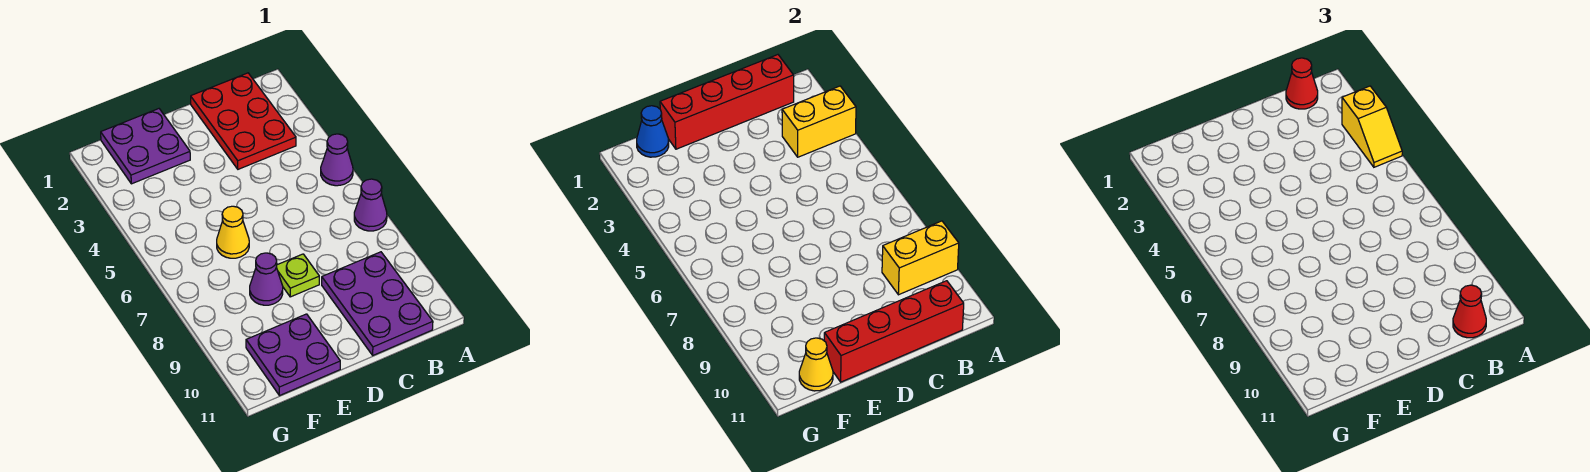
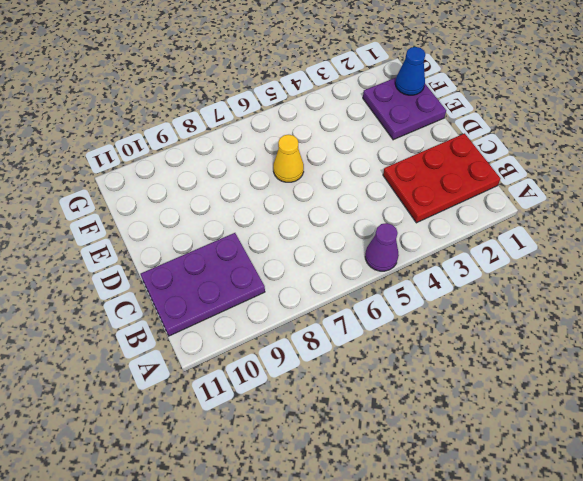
none -> purple cone A7 level 1
none -> lime plate D8 level 1
none -> purple cone E8 level 1

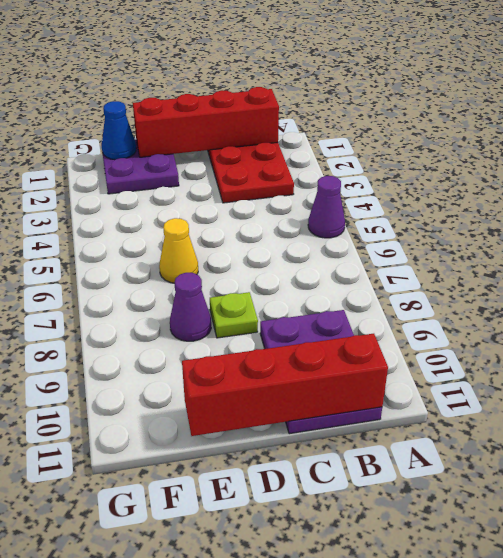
none -> purple cone A7 level 1
none -> purple plate E10:F11 level 1
none -> yellow brick A3:B3 level 2

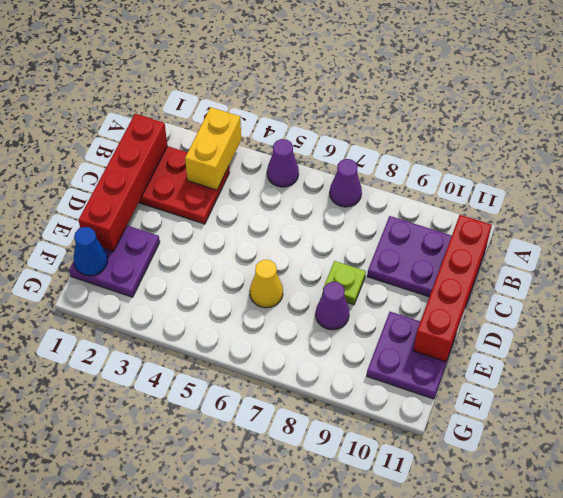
none -> yellow brick A9:B9 level 2
none -> yellow cone F11 level 2
none -> yellow slope A3:A4 level 3 top 3

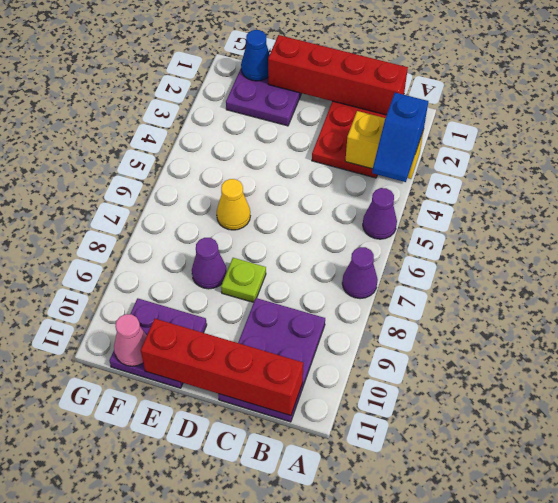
blue slope A3:A4 level 3 top 3 -> yellow slope A3:A4 level 3 top 3
pink cone F11 level 2 -> yellow cone F11 level 2
none -> yellow brick A9:B9 level 2
none -> red cone B1 level 3
none -> red cone B11 level 3

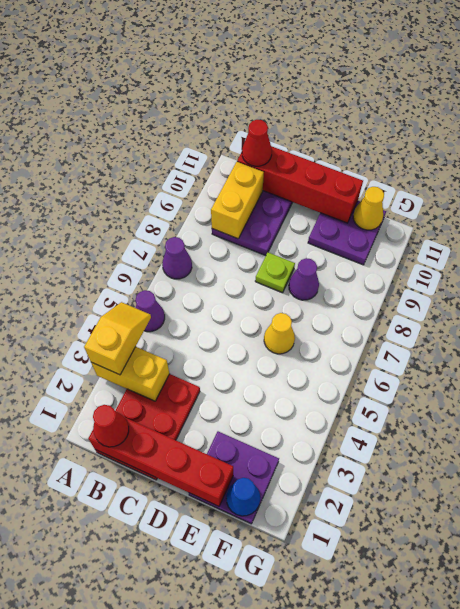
yellow brick B9:B10 level 2 -> yellow brick A9:B9 level 2

